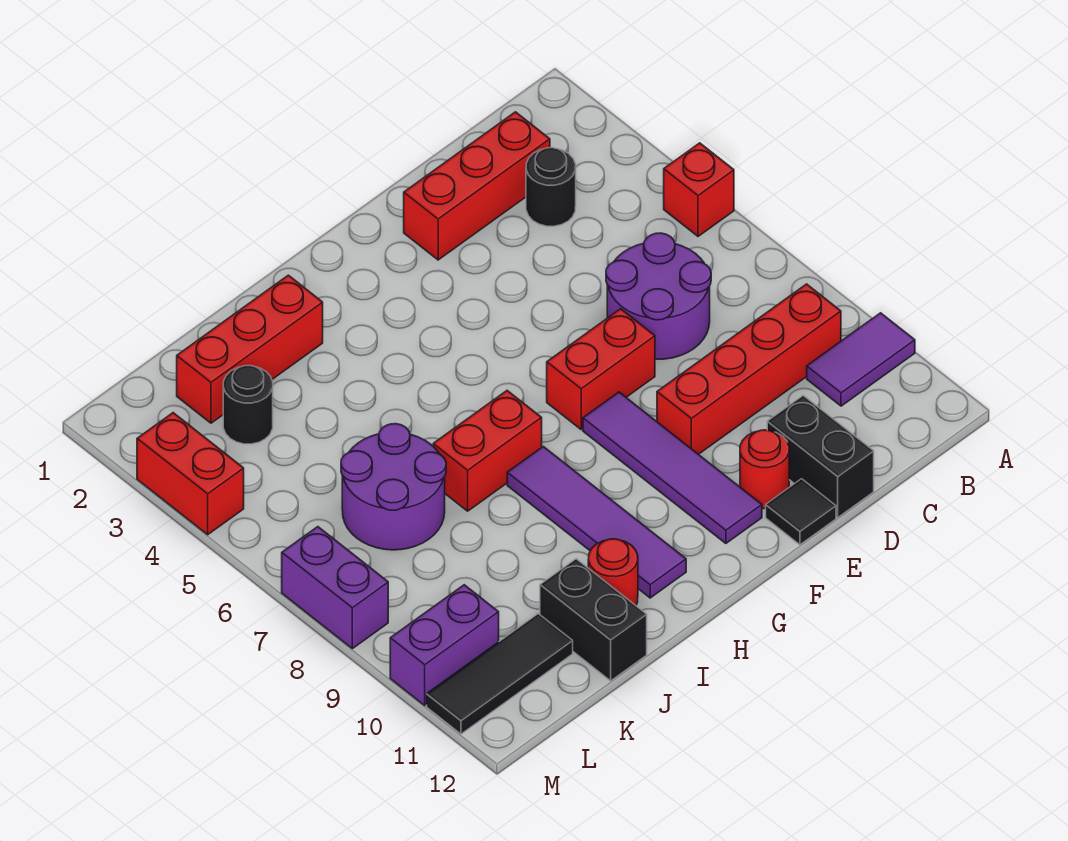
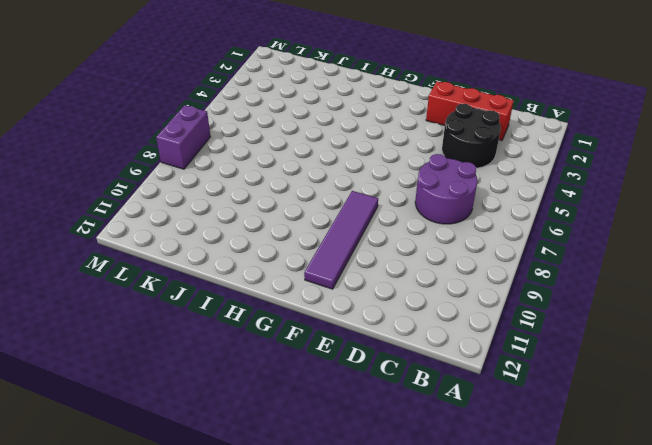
black round brick C3:D4 level 1 -> black round brick C3 level 1
none -> red brick A5 level 1
none -> purple tile A10:B10 level 1
none -> red brick B9:E9 level 1

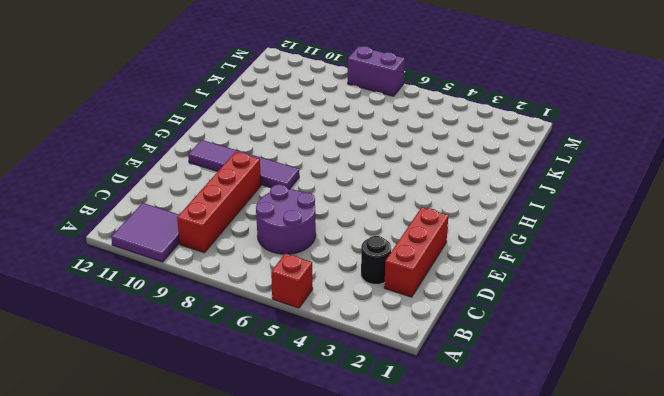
purple tile A10:B11 level 1 -> purple tile A10:B10 level 1
none -> black brick D11:D12 level 1
none -> red brick E7:F7 level 1
none -> red round brick E11 level 1

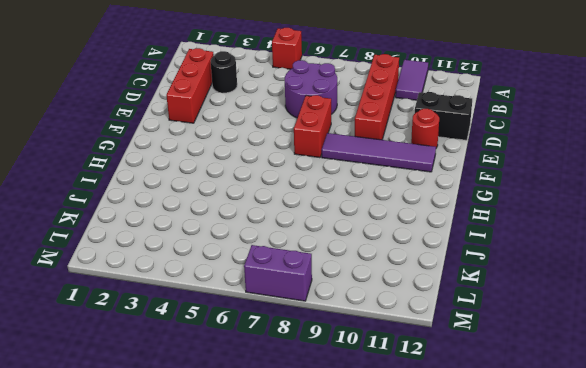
none -> black tile E12 level 1
none -> red brick H7:I7 level 1
none -> purple tile H8:H11 level 1

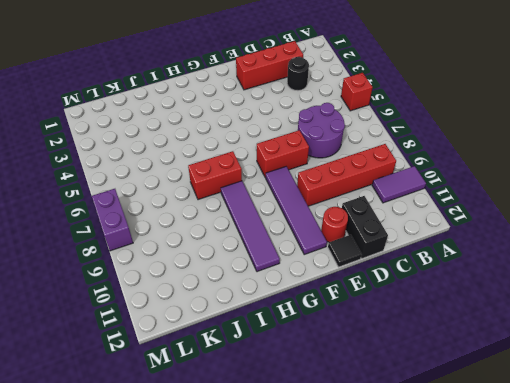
none -> red brick I2:K2 level 1
none -> red round brick I11 level 1
none -> purple round brick J6:K7 level 1

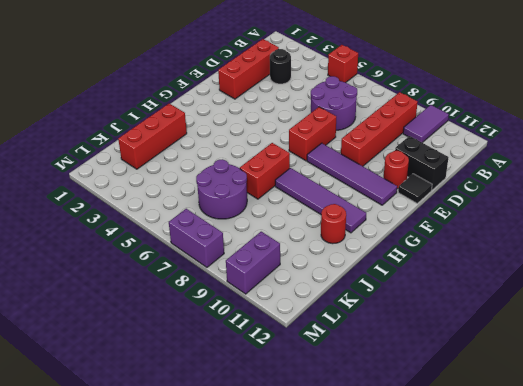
none -> black brick J11:J12 level 1
none -> black round brick K3 level 1
none -> black tile K11:M11 level 1

